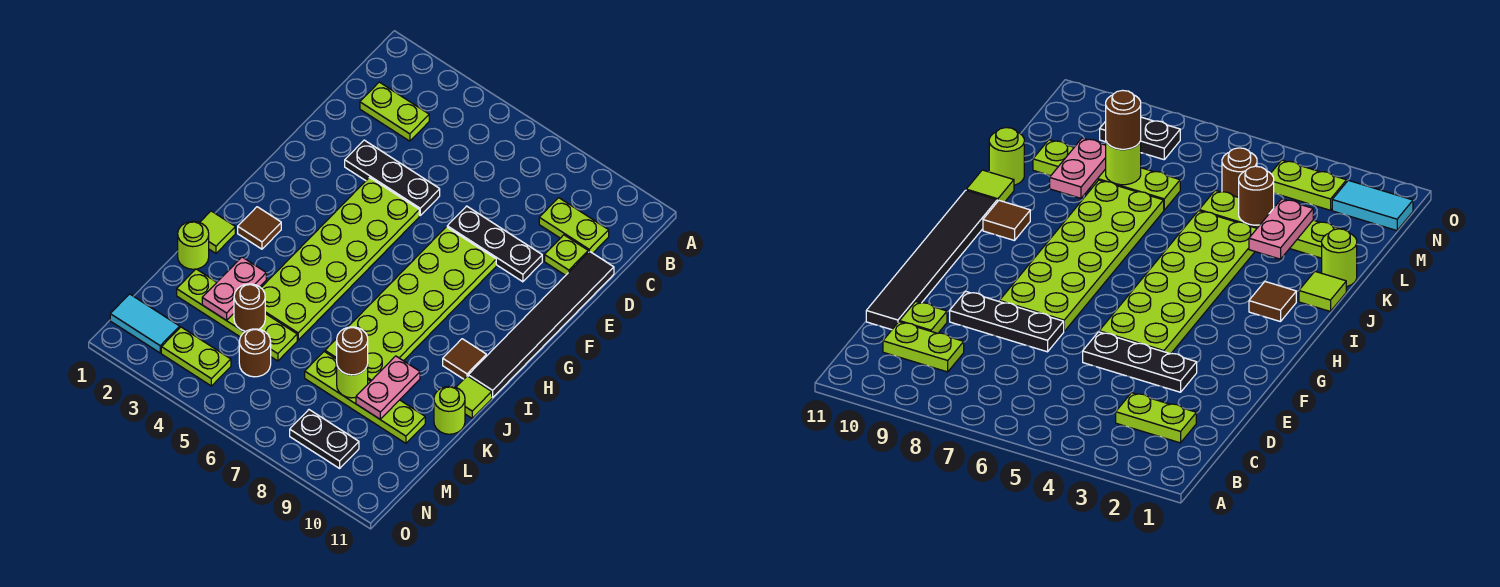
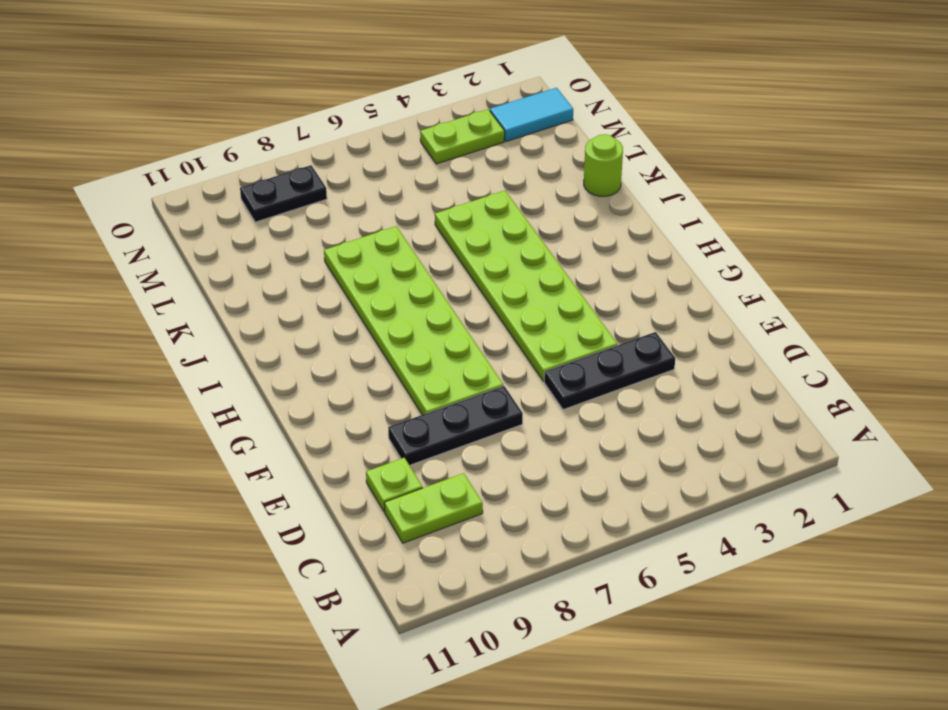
none -> lime plate C2:C3 level 1
none -> black tile D11:I11 level 1
none -> brown tile I2 level 1

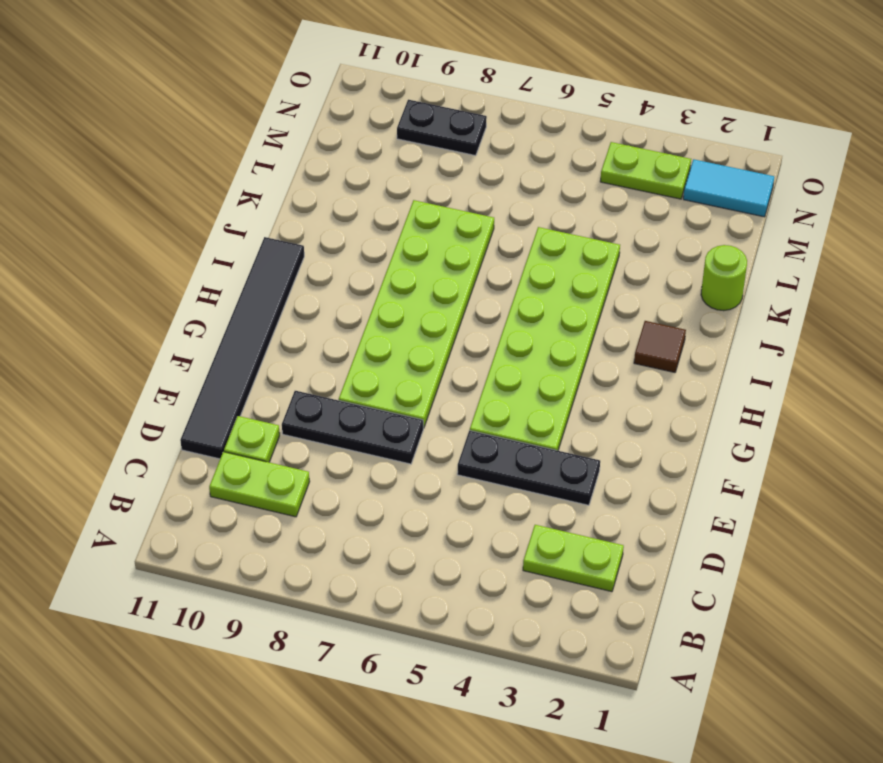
none -> brown tile I10 level 1
none -> lime tile J1 level 1
none -> lime tile J11 level 1

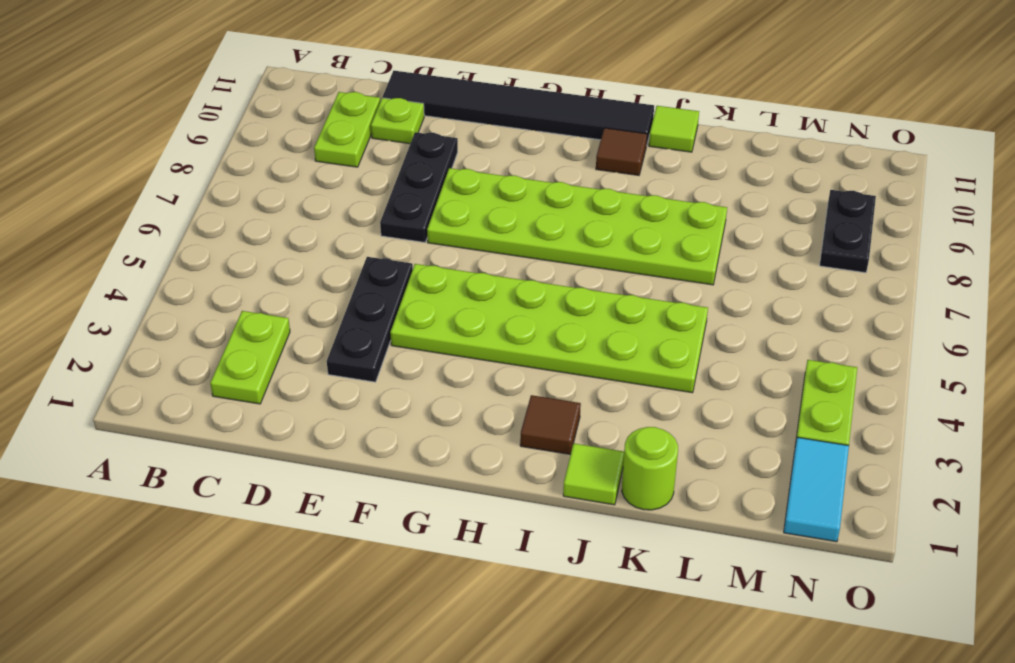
none -> lime round brick K11 level 1
none -> lime plate L2:L5 level 1
none -> lime plate L7:L10 level 1

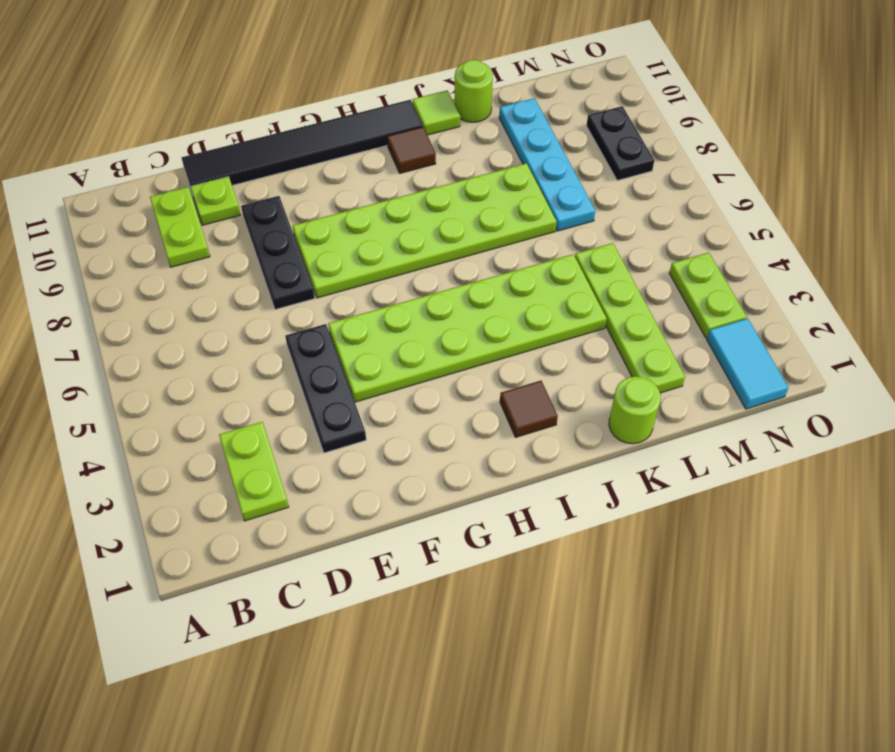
cyan plate L7:L10 level 1 -> lime plate L7:L10 level 1
none -> lime tile J1 level 1
none -> brown round brick M5 level 1
none -> pink plate K3:L3 level 2

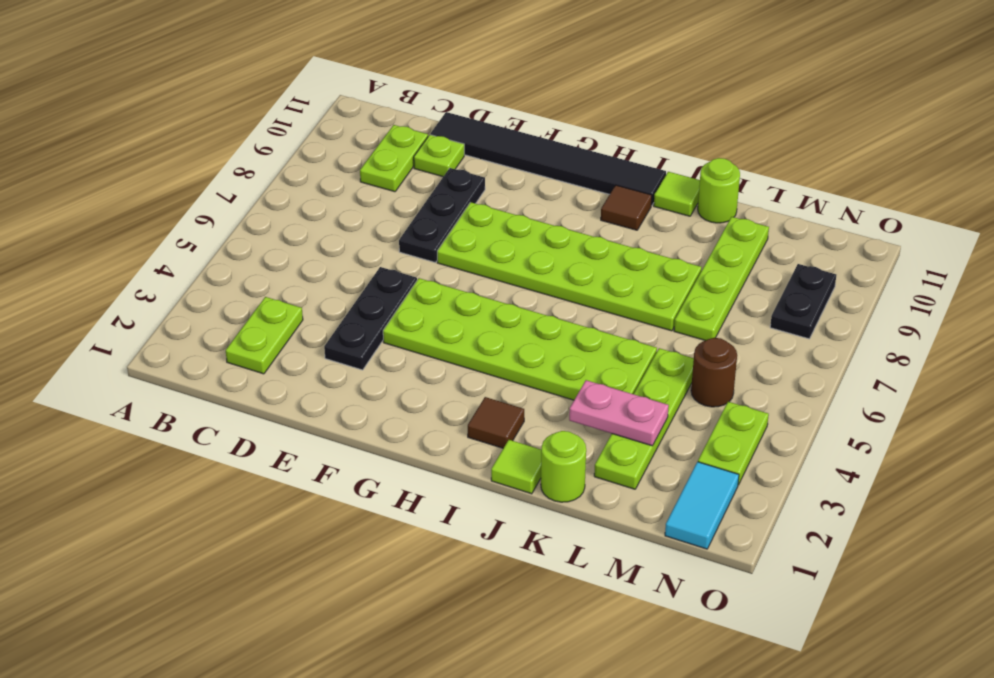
none -> pink plate K9:L9 level 2
none -> brown round brick L4 level 2
none -> lime round brick L8 level 2

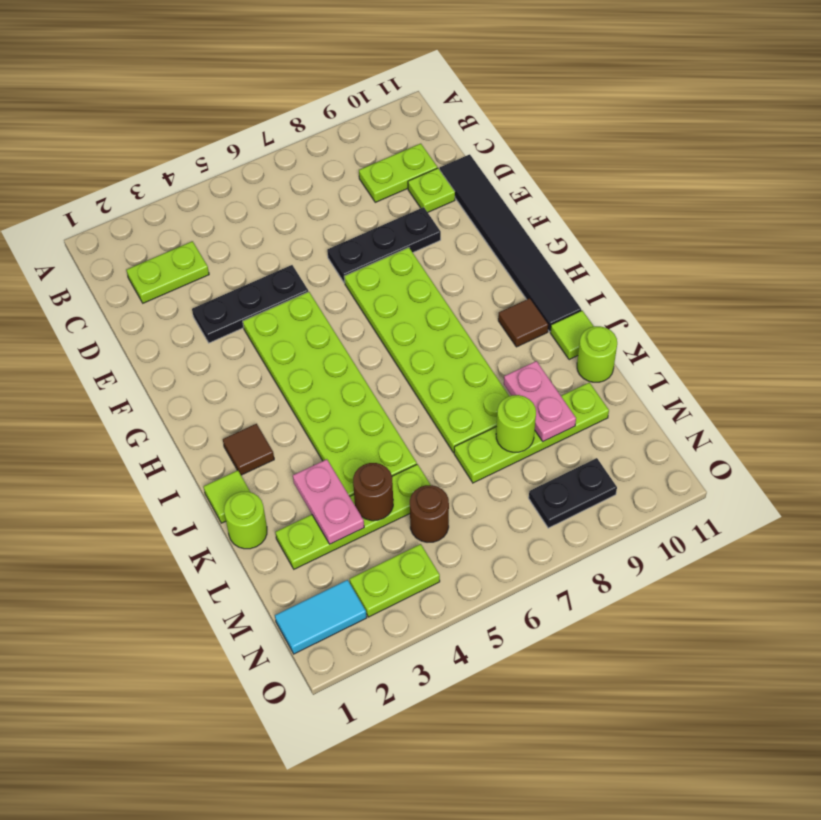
none -> brown round brick L8 level 3

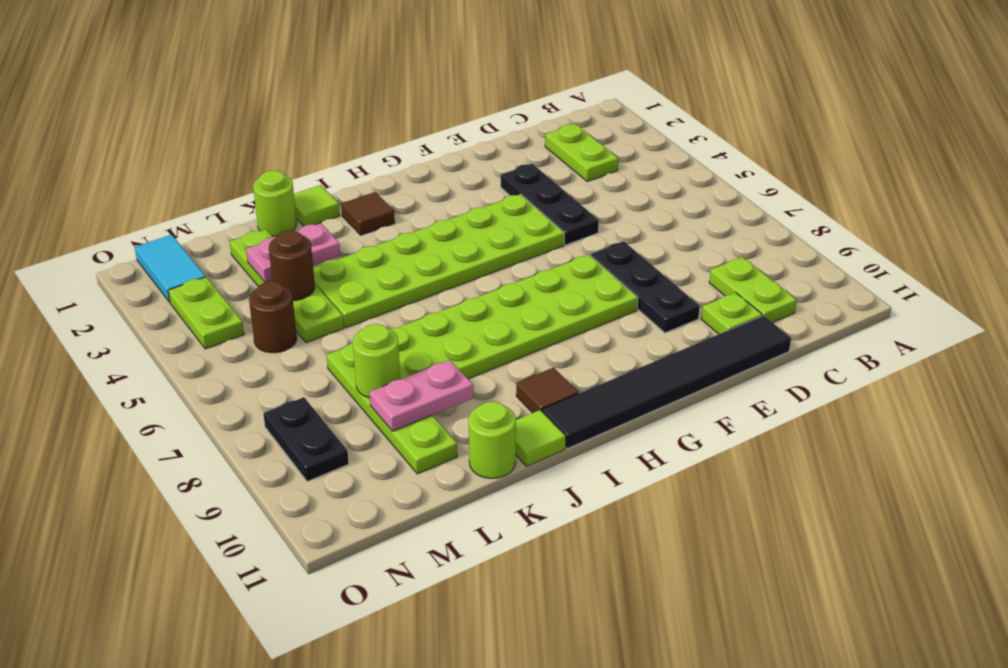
none -> brown round brick L8 level 3

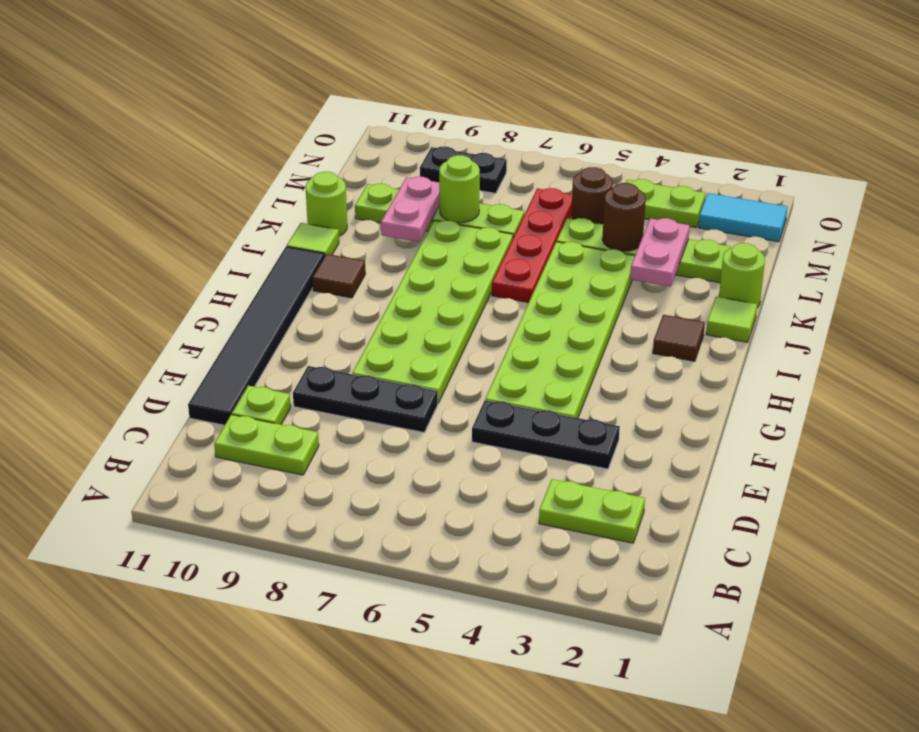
red plate J6:M6 level 1 -> none
none -> brown round brick L8 level 3

